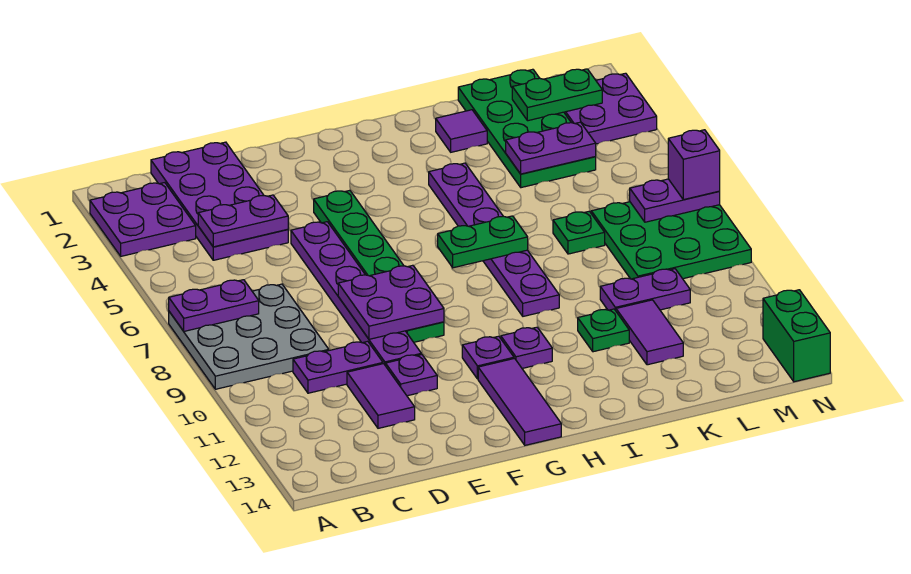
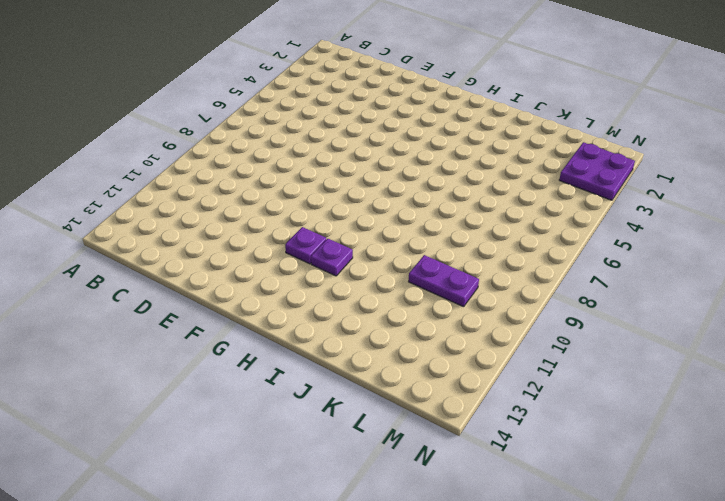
none -> purple plate A2:B3 level 1
none -> grey plate A7:C9 level 1
none -> purple plate C1:D4 level 1

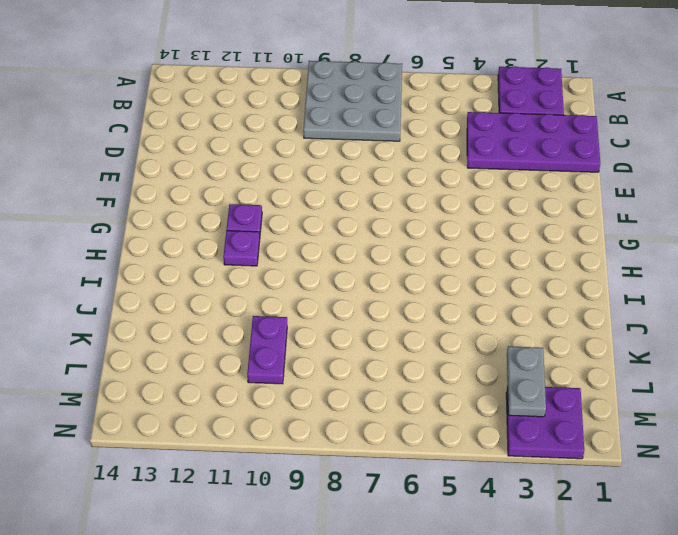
grey plate L3:M3 level 2 -> none
none -> purple plate C10:D10 level 1
none -> purple tile D11:D12 level 1
none -> purple plate E5:E10 level 1

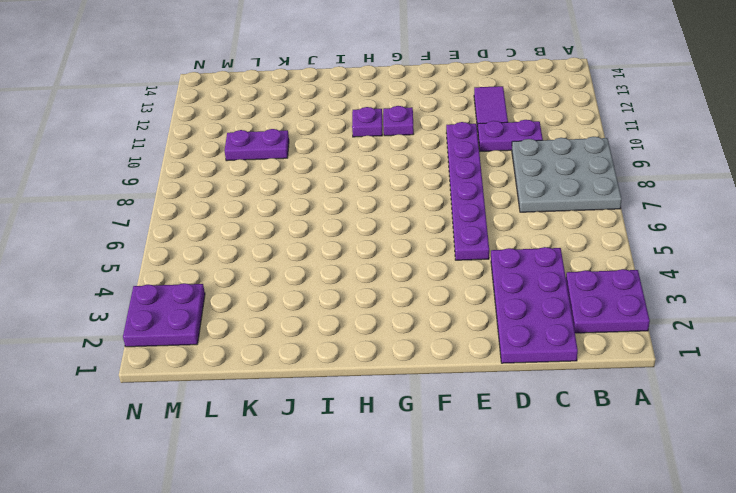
none -> purple plate E11 level 1
none -> green plate F4:F9 level 1
none -> purple tile G12:G14 level 1

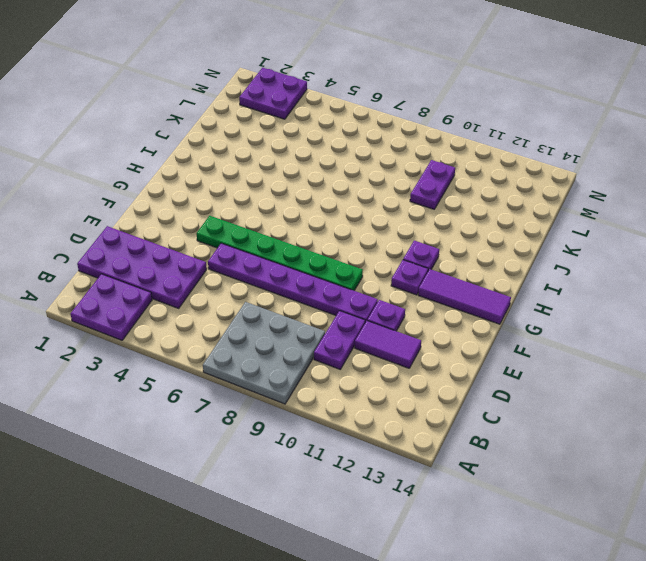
none -> purple plate I4:I9 level 1
none -> purple tile J2 level 1
none -> green plate J11 level 1

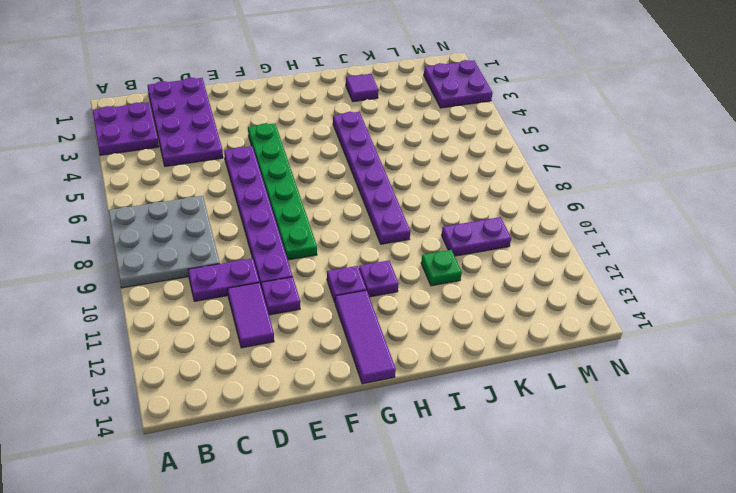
none -> green plate K1:L4 level 1
none -> green plate K7 level 1
none -> purple tile K11:K12 level 1

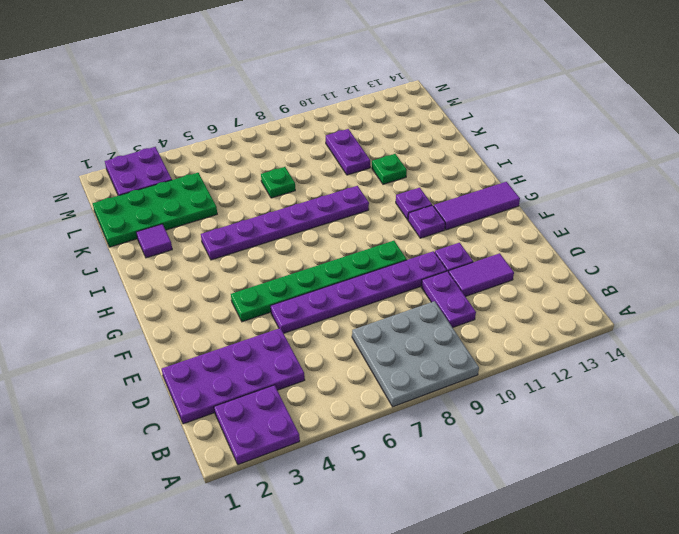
none -> purple tile K11:K12 level 1
none -> green plate L7:N9 level 1
none -> green brick N13:N14 level 1

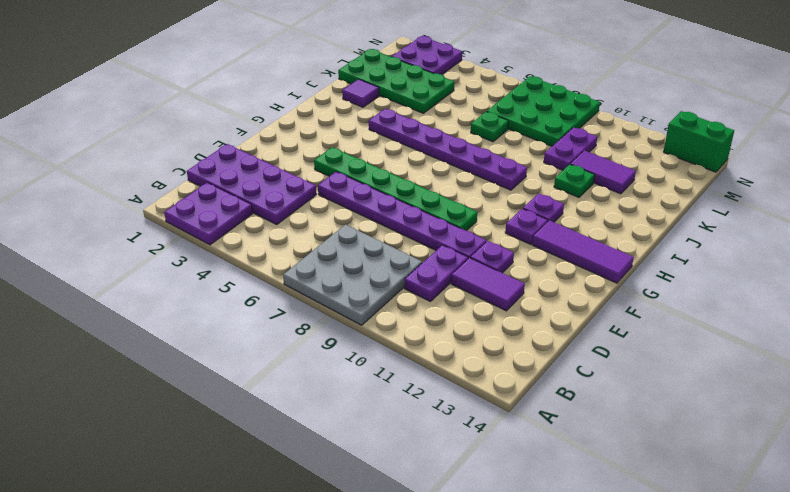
none -> purple plate A7:B7 level 2
none -> purple plate C4:D4 level 2
none -> purple plate E8:F9 level 2

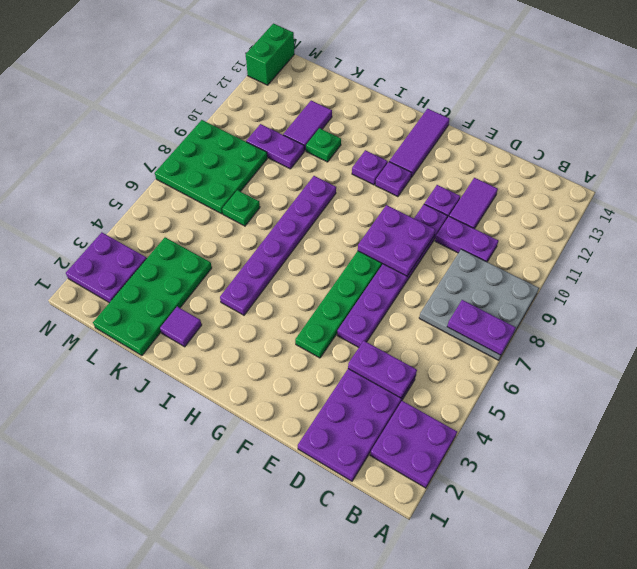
none -> green plate H7:I7 level 2
none -> purple plate K4:L4 level 2
none -> green plate L2:M2 level 2

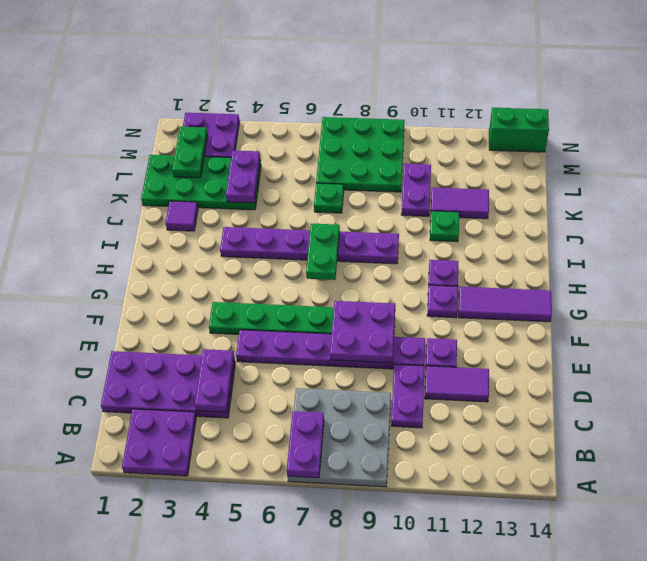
none -> purple plate M7:N7 level 2
none -> purple brick N7 level 3

